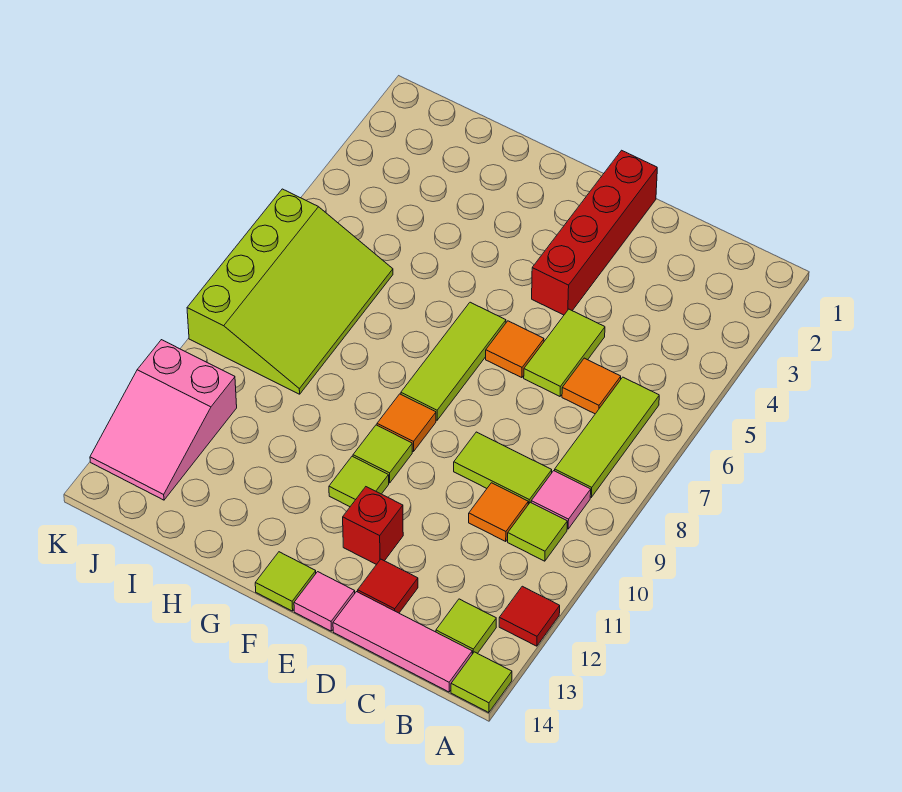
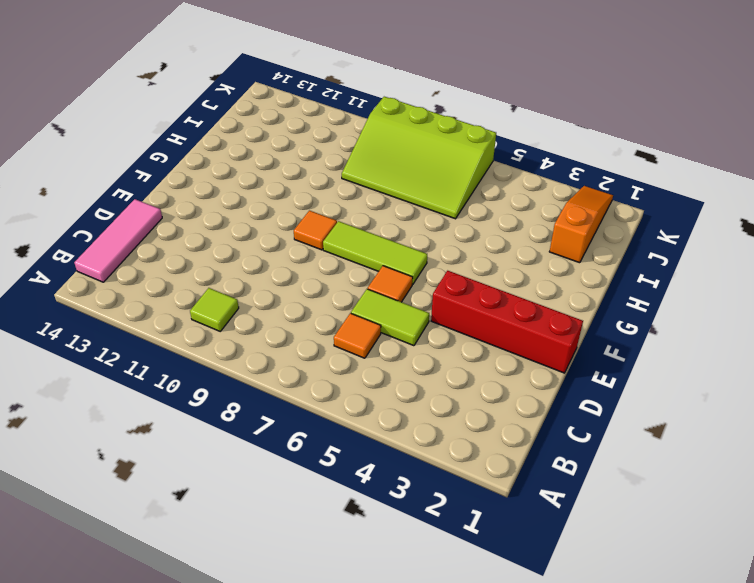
orange slope I2:K2 level 1 top I -> none
none -> red tile A12 level 1
none -> lime tile A14 level 1
none -> lime tile B6:B8 level 1

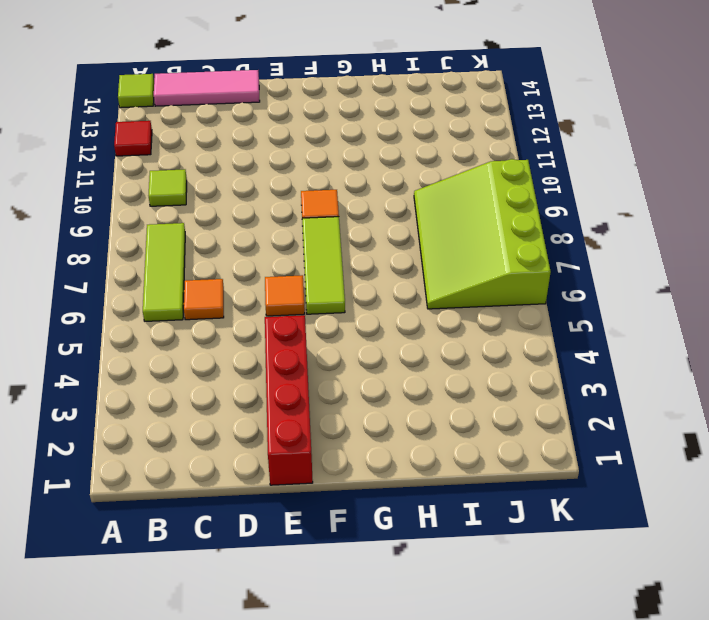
none -> pink tile B9 level 1
none -> lime tile B13 level 1
none -> lime tile C9:D9 level 1

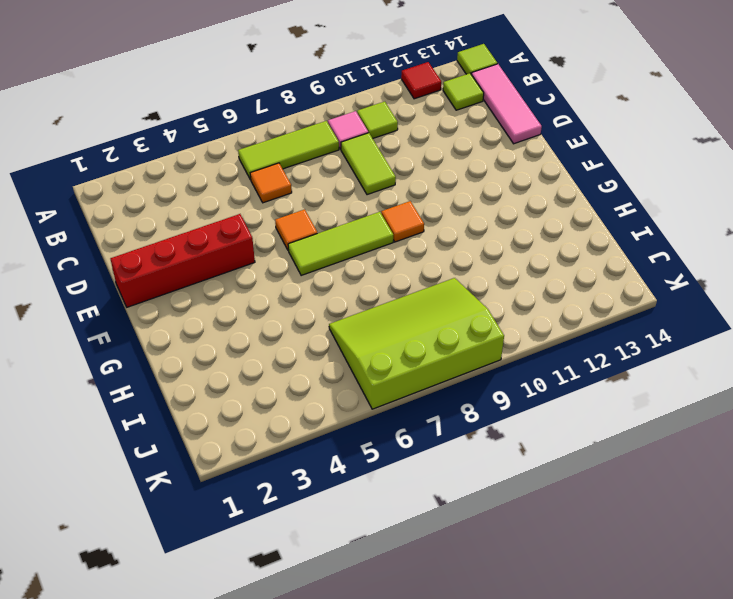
none -> orange tile C10 level 1
none -> lime tile D5:D6 level 1
none -> red tile D13 level 1

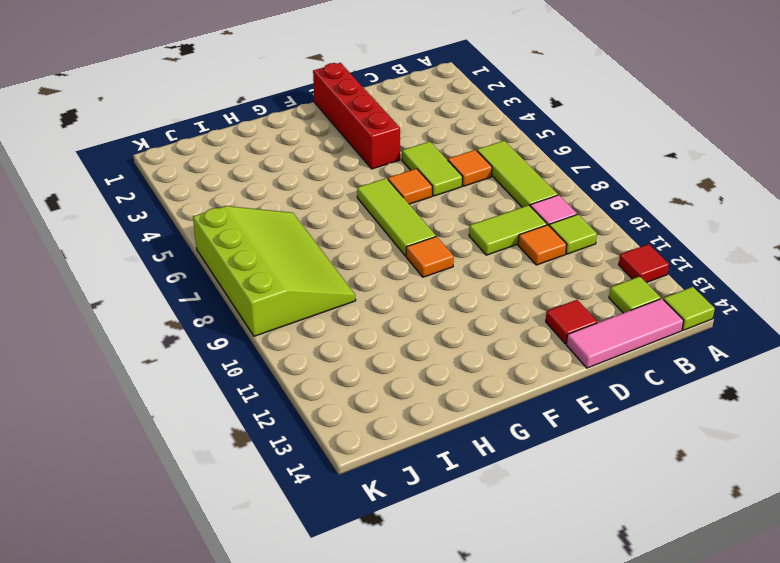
none -> red brick E12 level 1
none -> pink tile E14 level 1
none -> lime tile F10 level 1

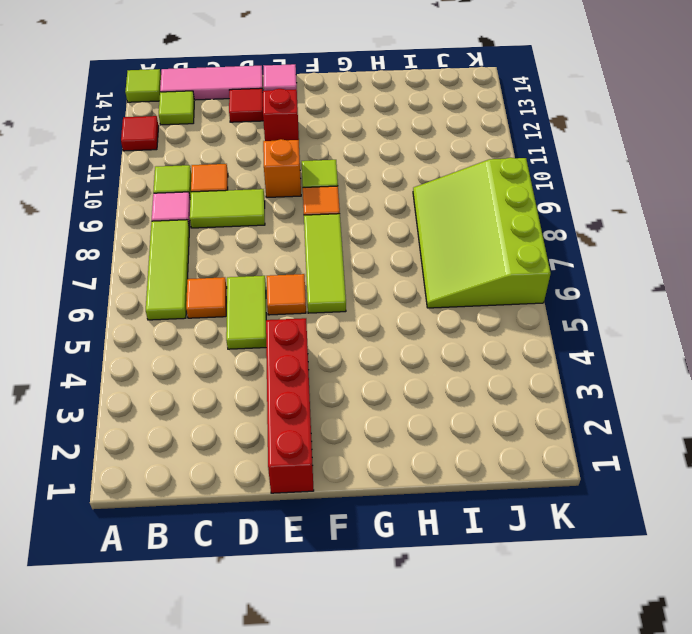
orange brick E10 level 1 -> none
none -> lime tile F11 level 1
none -> lime tile F14 level 1
none -> pink slope J11:K13 level 1 top 11

